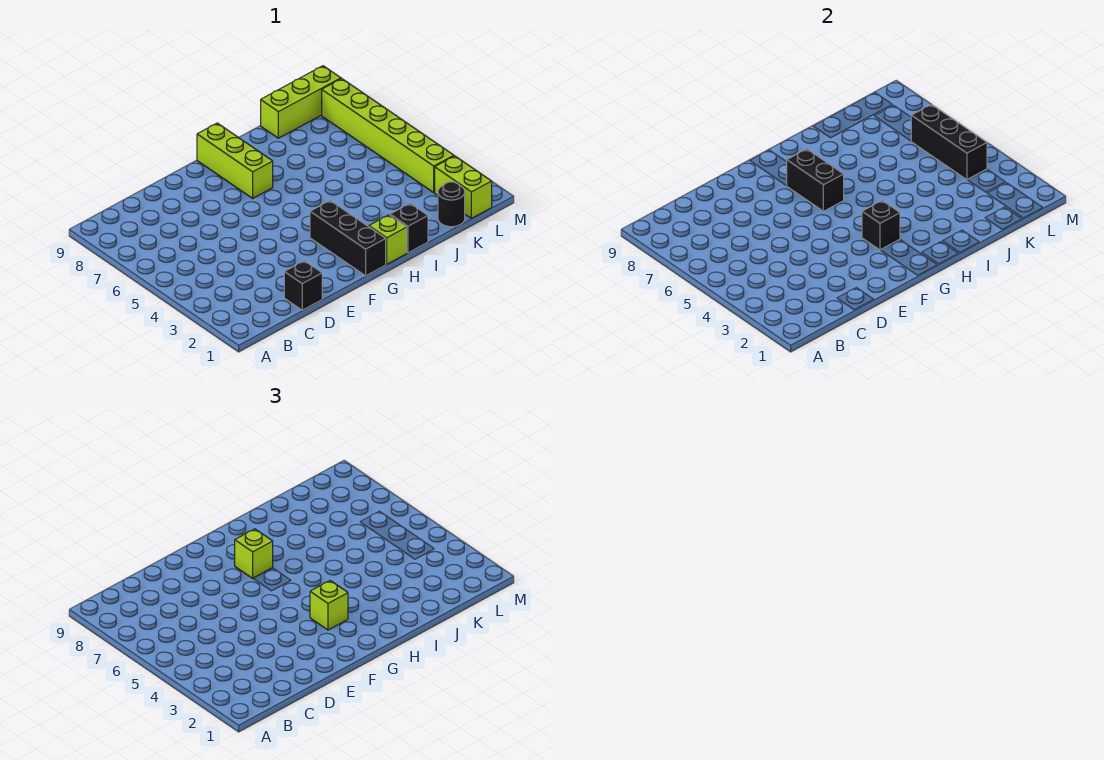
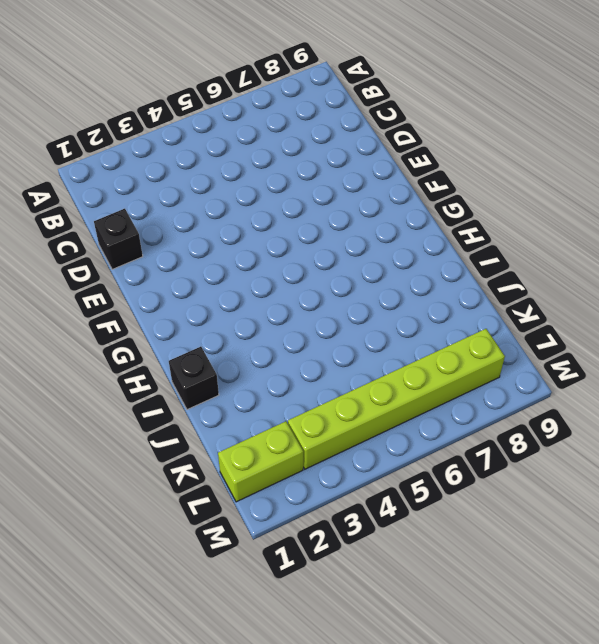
none -> black brick G1:G3 level 1
none -> lime brick G7:G9 level 1
none -> lime brick H1 level 1

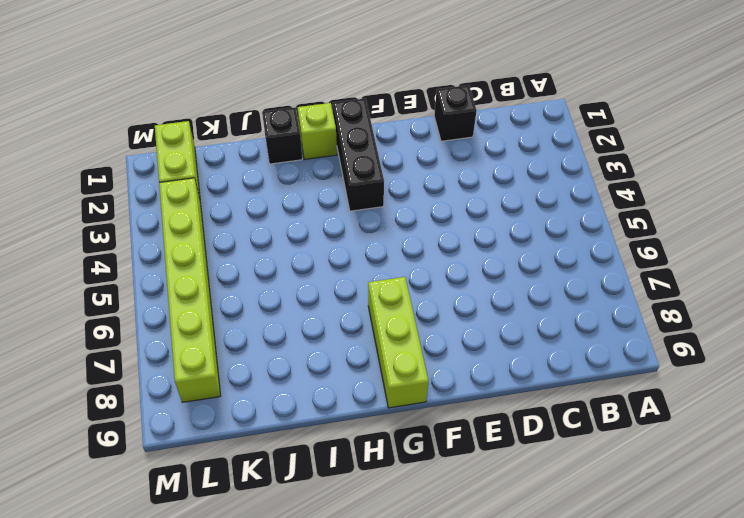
none -> lime brick J9:L9 level 1
none -> black round brick K1 level 1
none -> black brick G3 level 2

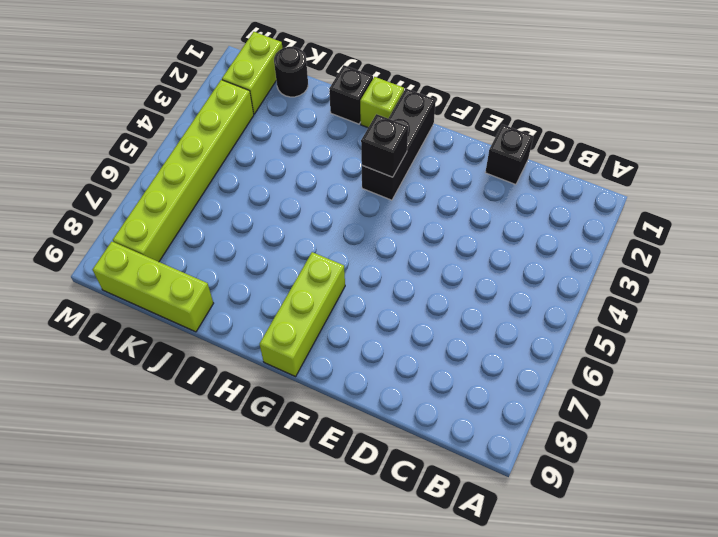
none -> black brick G6:G7 level 2
none -> black brick L4:L6 level 2
none -> lime brick G3 level 3

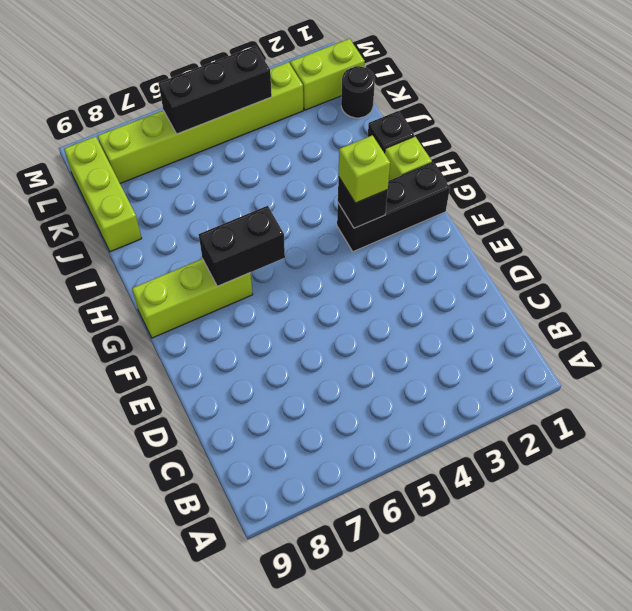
none -> black brick D1 level 1
none -> lime brick G7 level 3

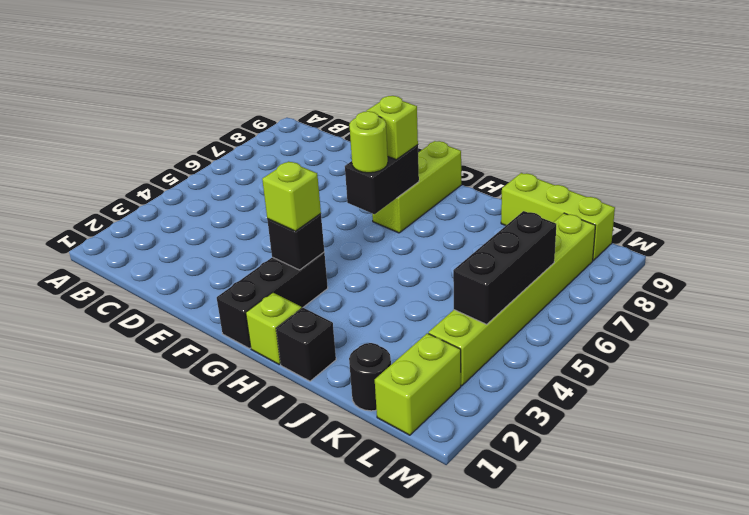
lime round brick G6 level 3 -> none
none -> black brick D1 level 1

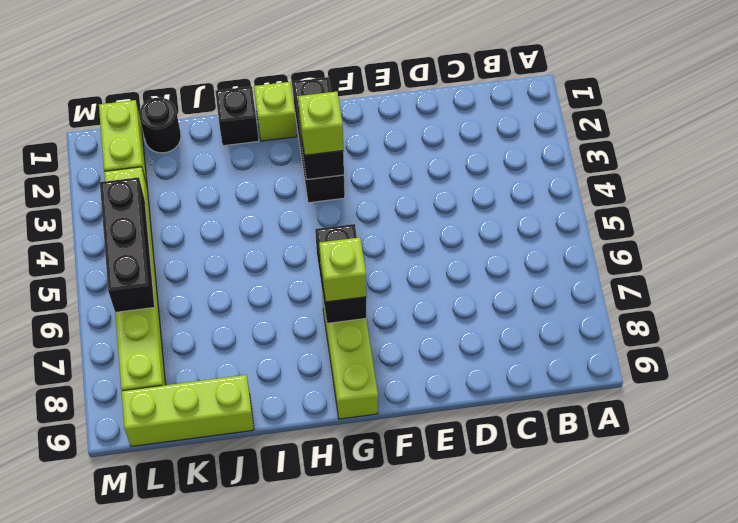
none -> black brick D1 level 1

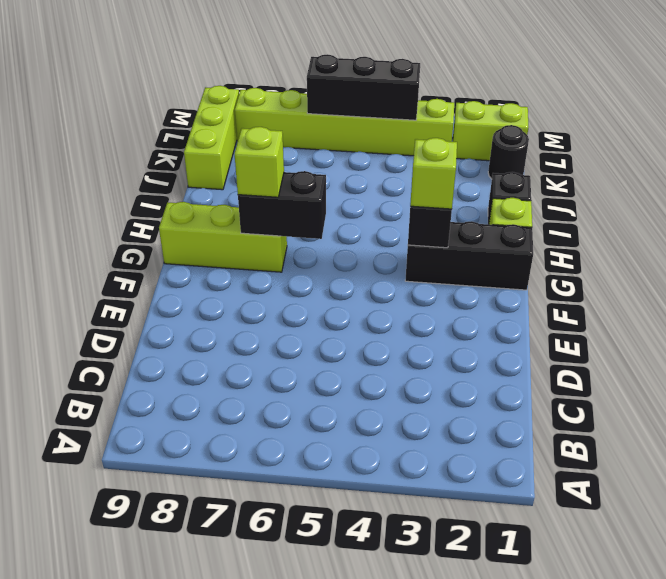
none -> black brick D1 level 1

